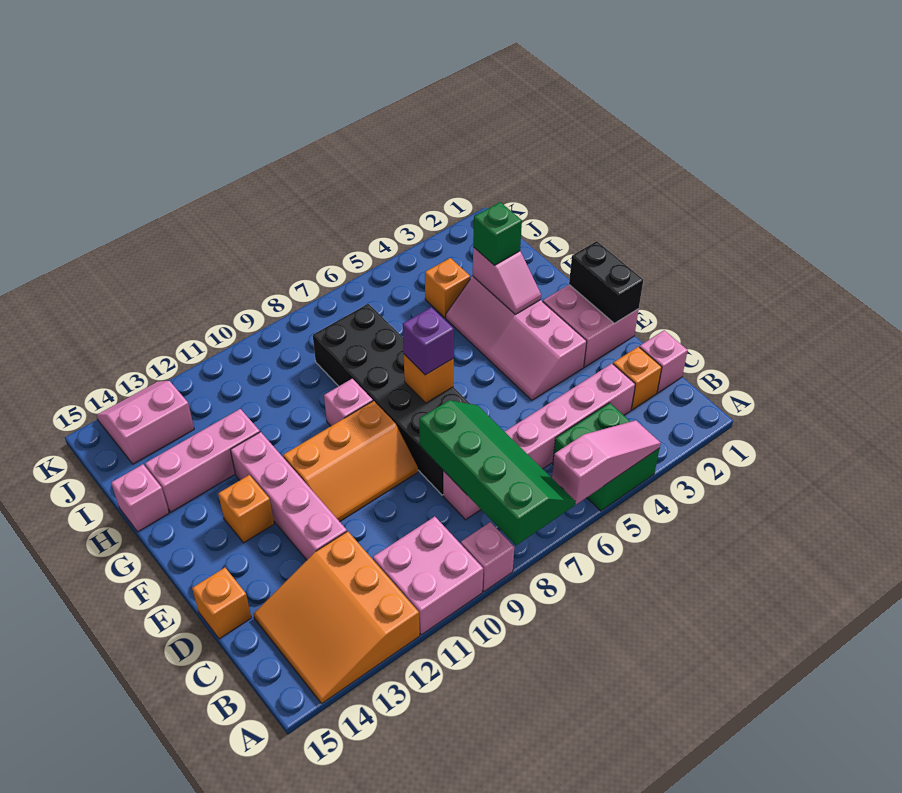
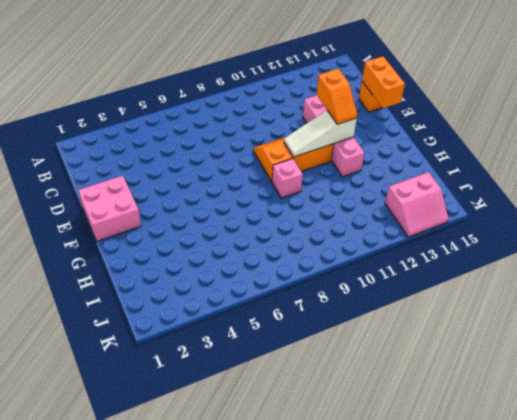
orange brick D15:E15 level 2 -> none
orange slope E12:F12 level 3 top E -> none
white slope F10:F12 level 2 top 12 -> none
none -> green brick A4:B5 level 1
none -> pink brick A9 level 1
none -> pink brick A10:B11 level 1

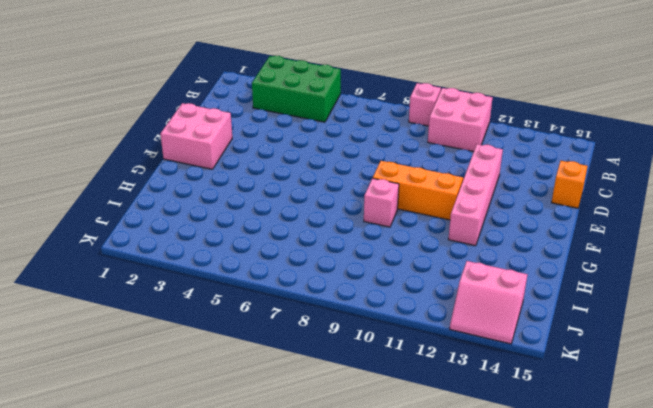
green brick A3:B5 level 1 -> green brick A4:B5 level 1
none -> orange slope A12:C14 level 1 top 12
none -> pink brick C1 level 1
none -> orange brick C2 level 1

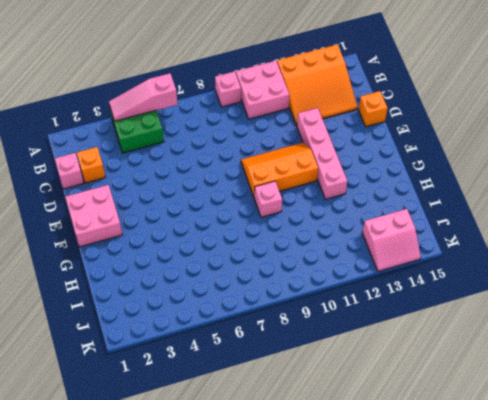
orange slope A12:C14 level 1 top A -> orange slope A12:C14 level 1 top 12
none -> pink brick C3:C8 level 1
none -> black brick D7:I8 level 1
none -> pink slope E3:H4 level 1 top 3

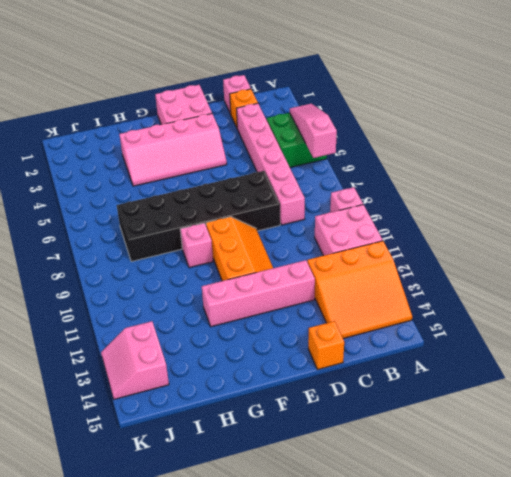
none -> orange brick F13 level 1
none -> pink brick H12:H14 level 1
none -> pink brick H15 level 1

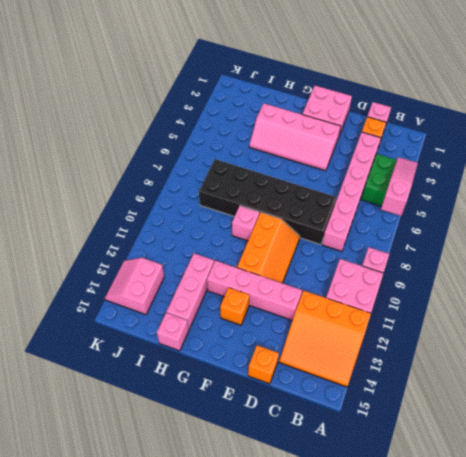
none -> orange brick I4 level 1
none -> green slope A7:D8 level 2 top 8
none -> black brick E1:F1 level 2

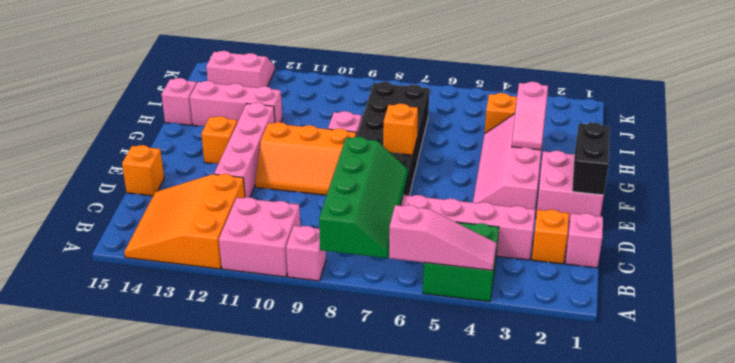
none -> purple brick F7 level 3
none -> green brick H3 level 3

